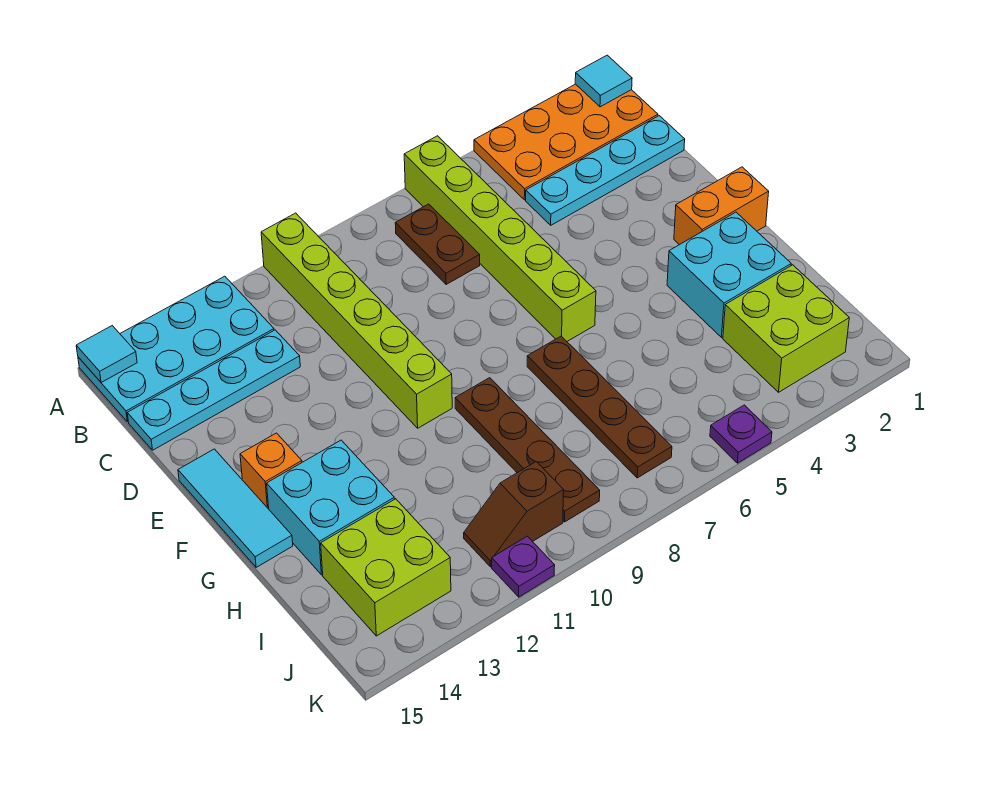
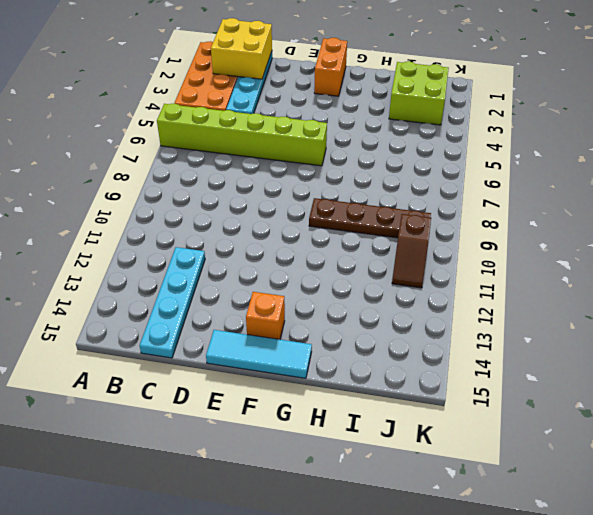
yellow brick B1:C2 level 2 -> none
none -> lime brick A10:F10 level 1
none -> cyan plate A12:B15 level 1
none -> brown plate B7:C7 level 1

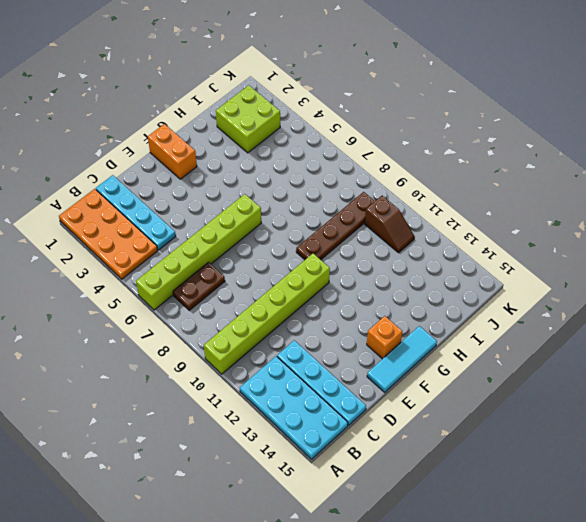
none -> cyan brick G2:H3 level 1
none -> brown plate G7:J7 level 1
none -> cyan brick G13:H14 level 1

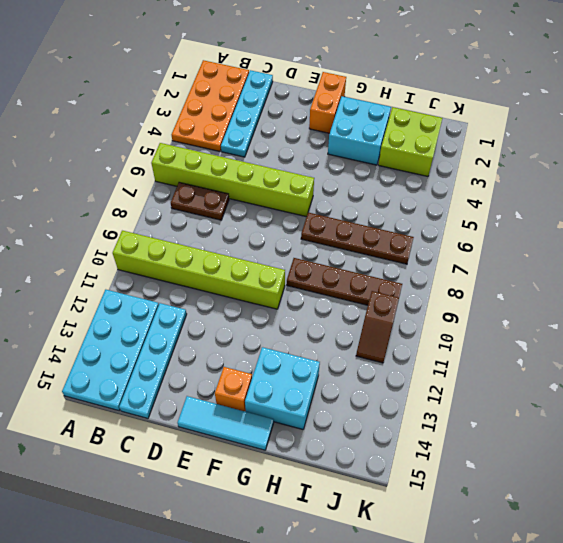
none -> lime brick I13:J14 level 1
none -> purple plate K5 level 1
none -> purple plate K11 level 1

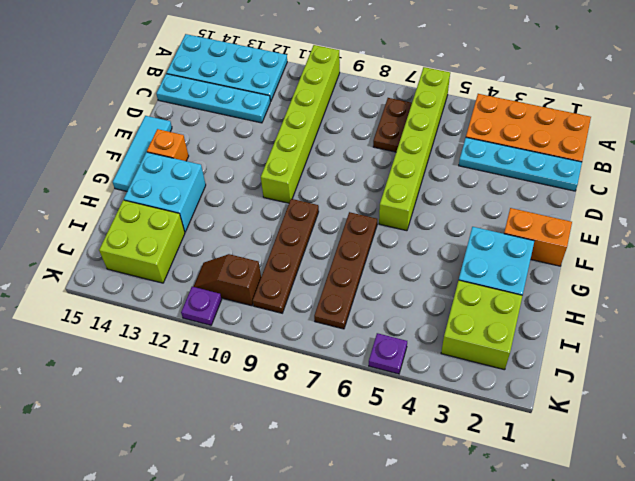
none -> cyan tile A1 level 2
none -> cyan tile A15 level 2

